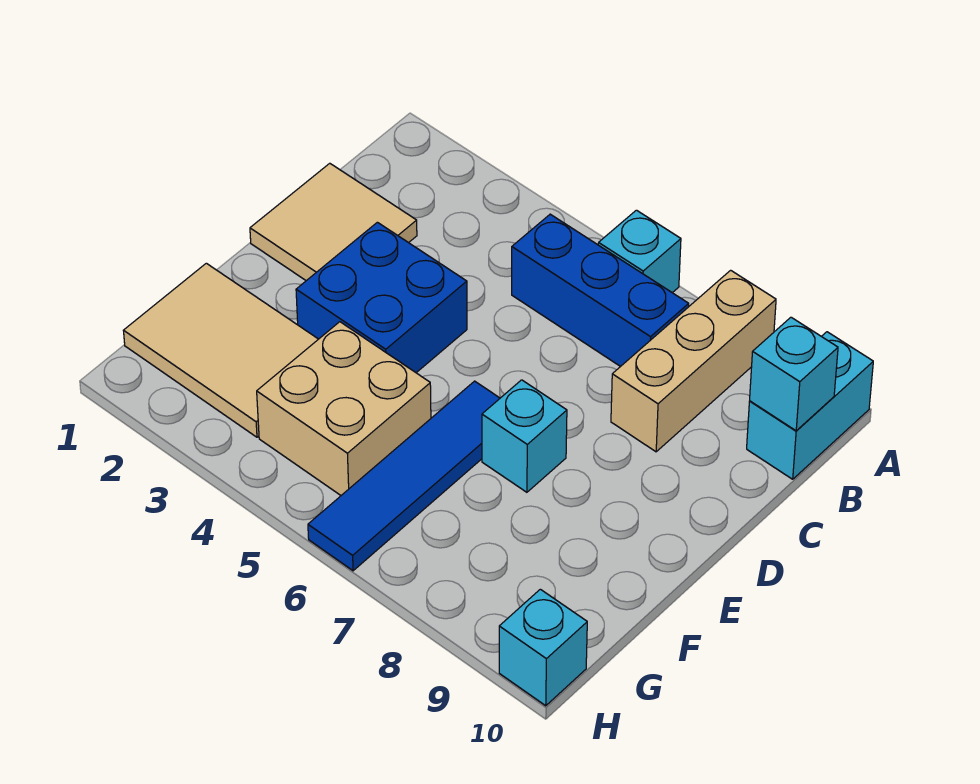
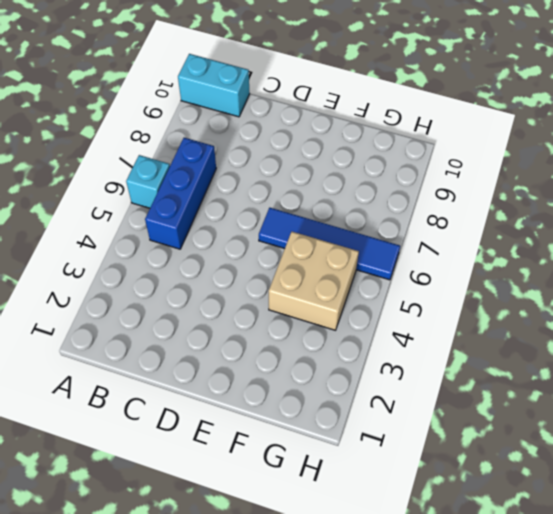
none -> tan brick A8:C8 level 1
none -> tan tile C1:D2 level 1
none -> blue brick D3:E4 level 1

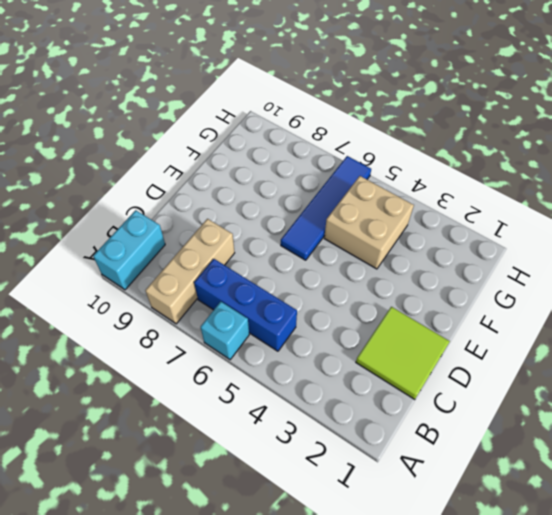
lime tile C1:D2 level 1 -> tan tile C1:D2 level 1
none -> blue brick D3:E4 level 1
none -> cyan brick E7 level 1
none -> tan tile F1:G3 level 1

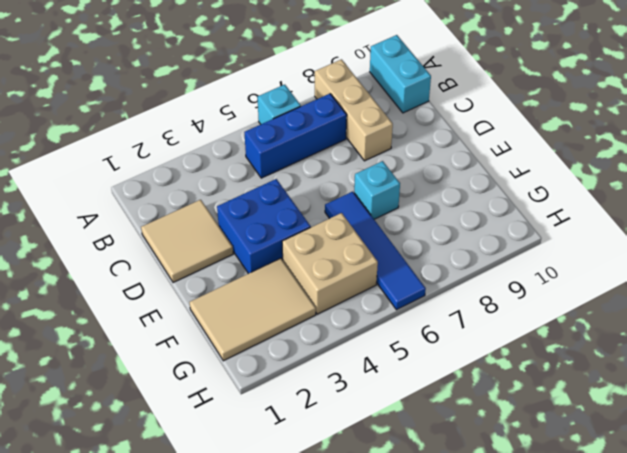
none -> cyan brick H10 level 1
none -> cyan brick B10 level 2

